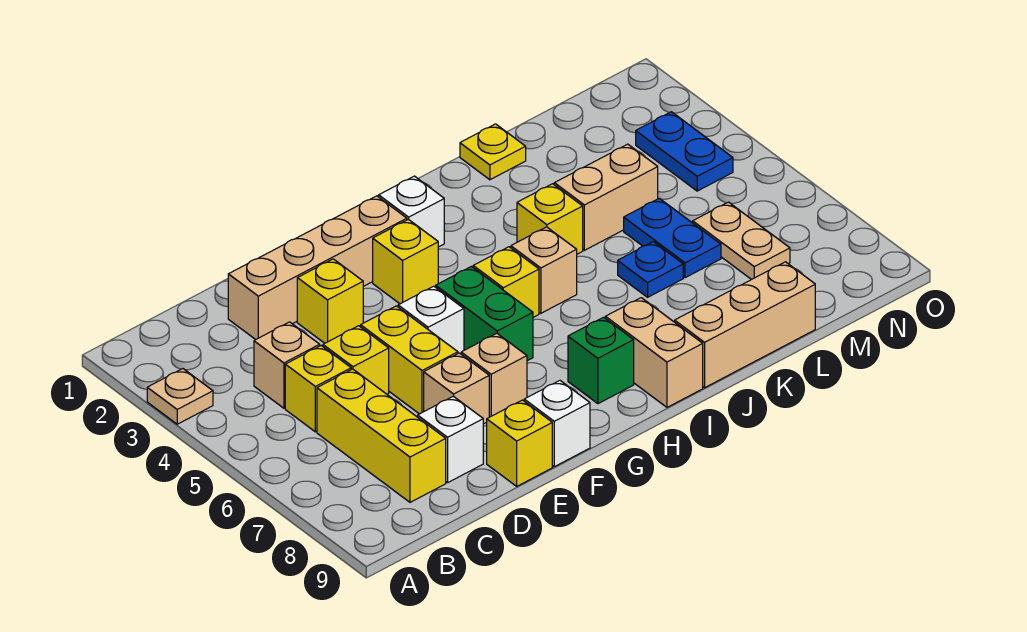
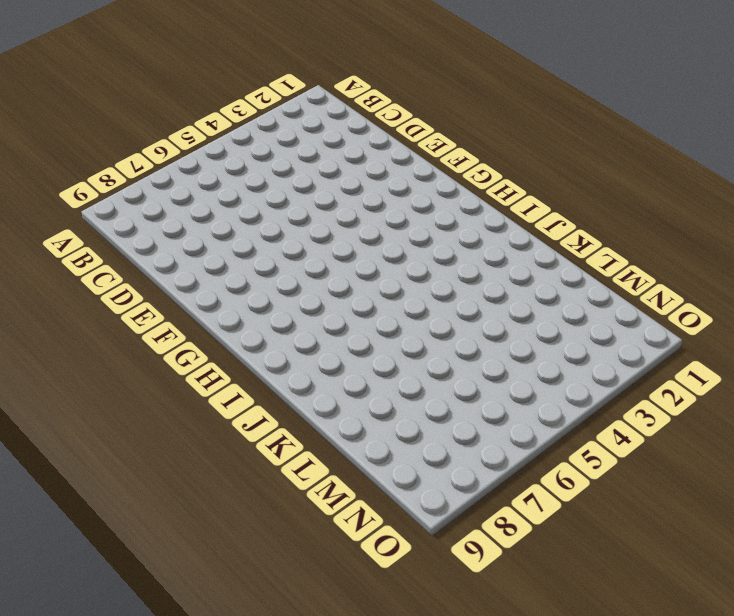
none -> tan plate A3 level 1
none -> tan brick C4 level 1
none -> yellow brick C5 level 1

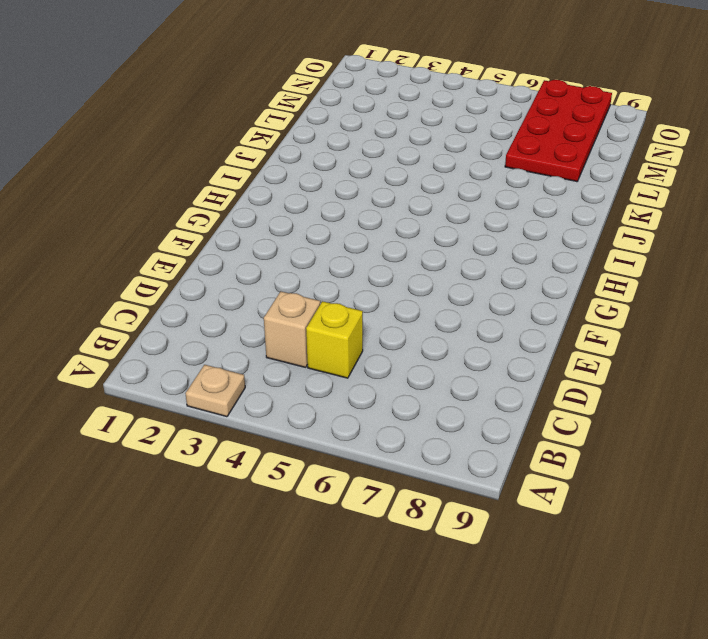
red plate L7:O8 level 1 -> tan plate M6:M7 level 1
none -> yellow brick C6:C8 level 1
none -> tan brick D2:G2 level 1
none -> yellow brick D5 level 1

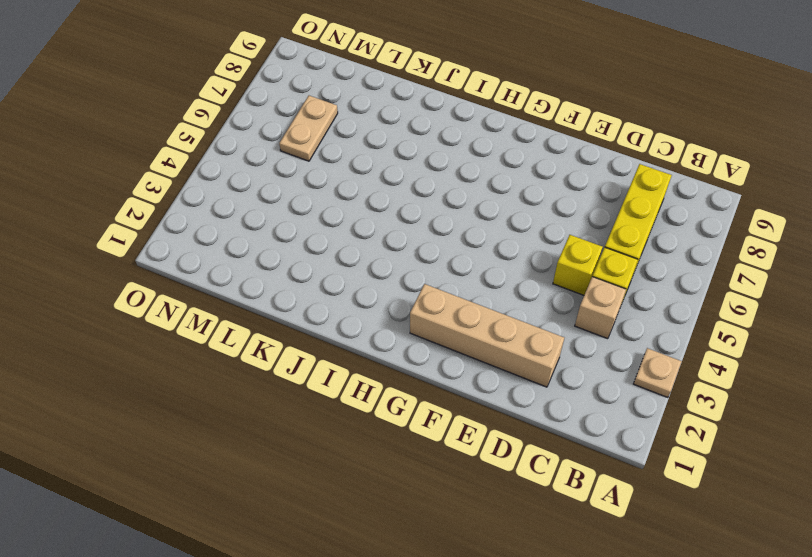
none -> white brick D8 level 1
none -> yellow brick E3 level 1
none -> yellow brick E5:E6 level 1

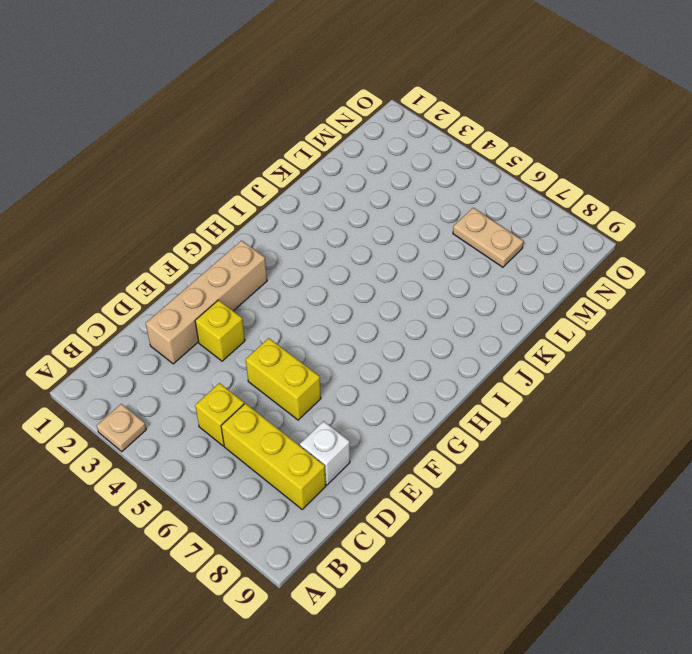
none -> tan brick C4 level 1
none -> yellow brick D5 level 1
none -> tan brick E7 level 1

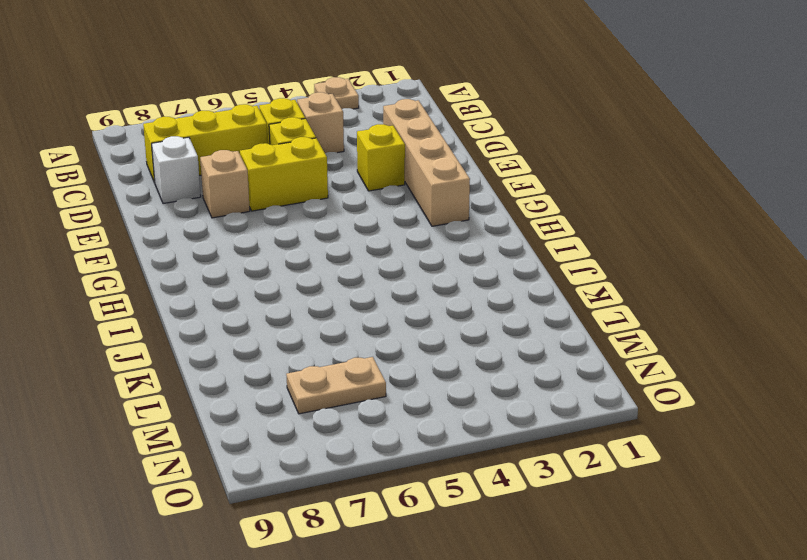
none -> yellow brick E9 level 1
none -> white brick F5 level 1
none -> tan brick F7 level 1

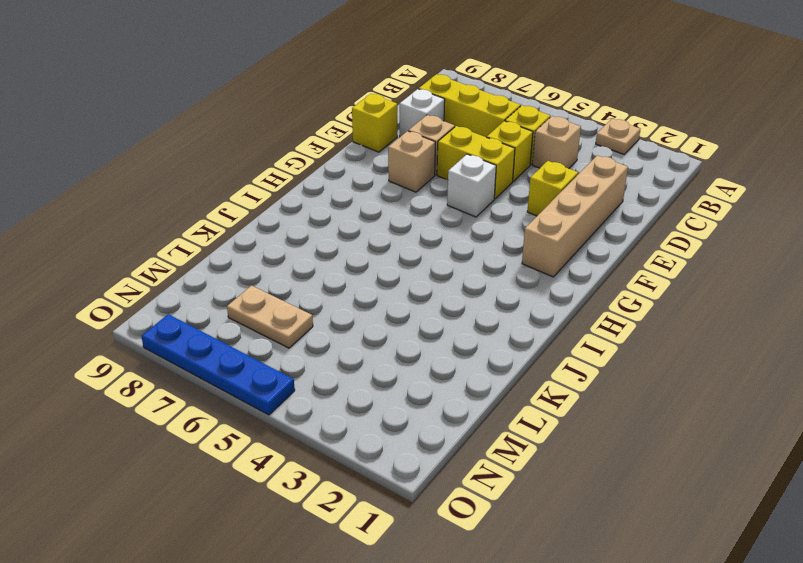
blue plate O5:O8 level 1 -> none
none -> white brick F9 level 1
none -> yellow brick G3 level 1
none -> green brick G5:G6 level 1

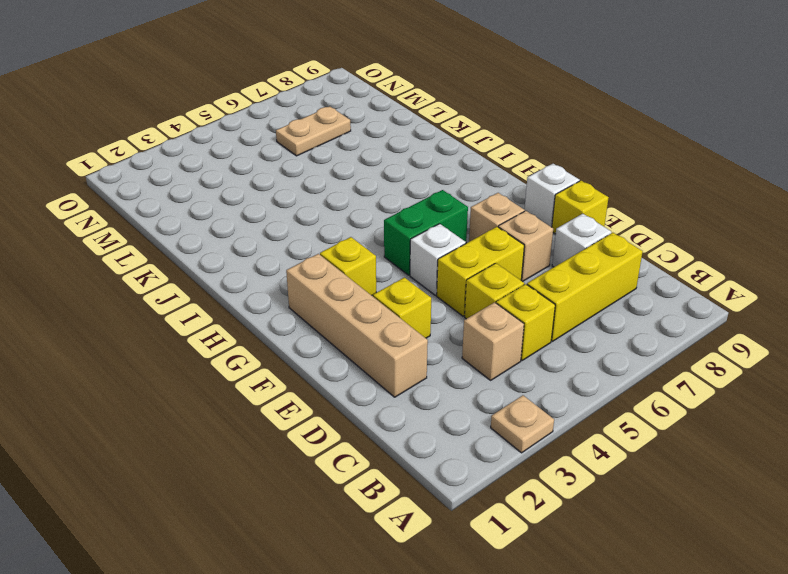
none -> white brick H2 level 1
none -> yellow brick H5 level 1
none -> green brick H8 level 1

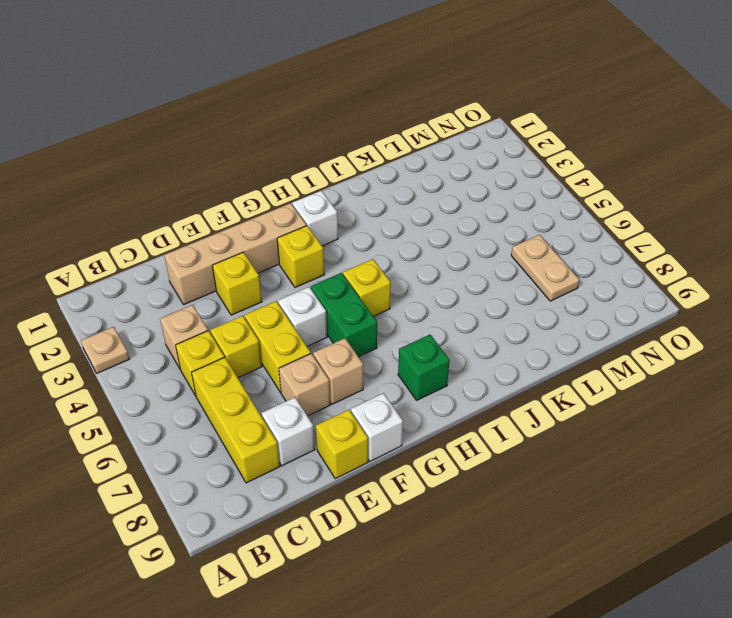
none -> tan brick I5 level 1
none -> tan brick I8:I9 level 1
none -> yellow brick J4 level 1

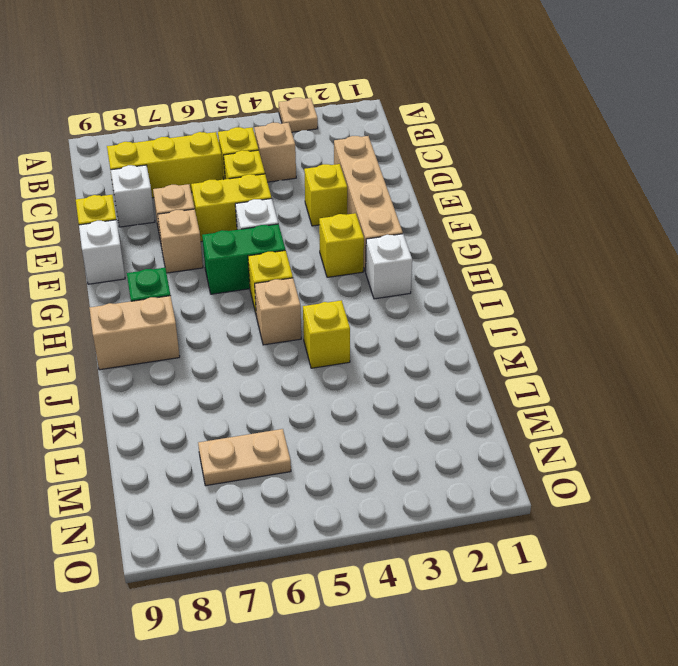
none -> tan brick J9:L9 level 1
none -> yellow plate K1 level 1
none -> tan brick K4:L4 level 1

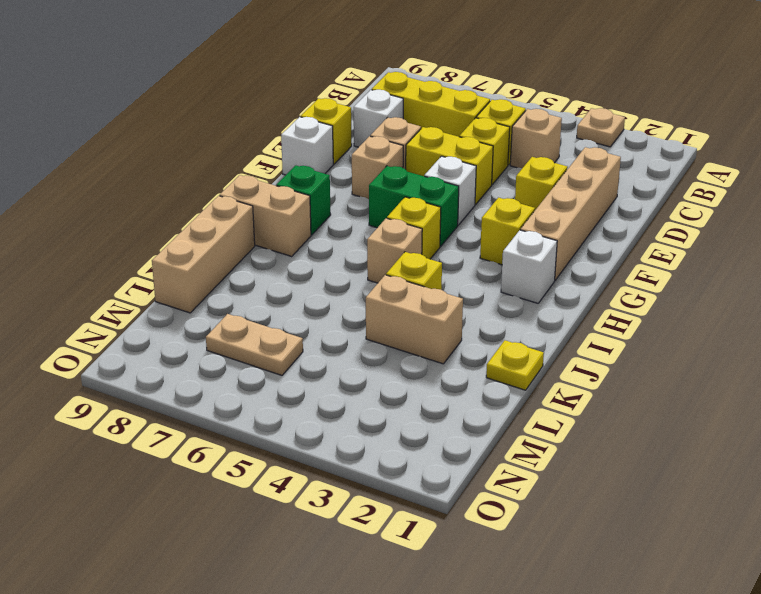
tan brick K3:K4 level 1 -> tan brick K4:L4 level 1
none -> blue plate K6 level 1
none -> blue plate L5:L6 level 1
none -> blue plate N3:N4 level 1

